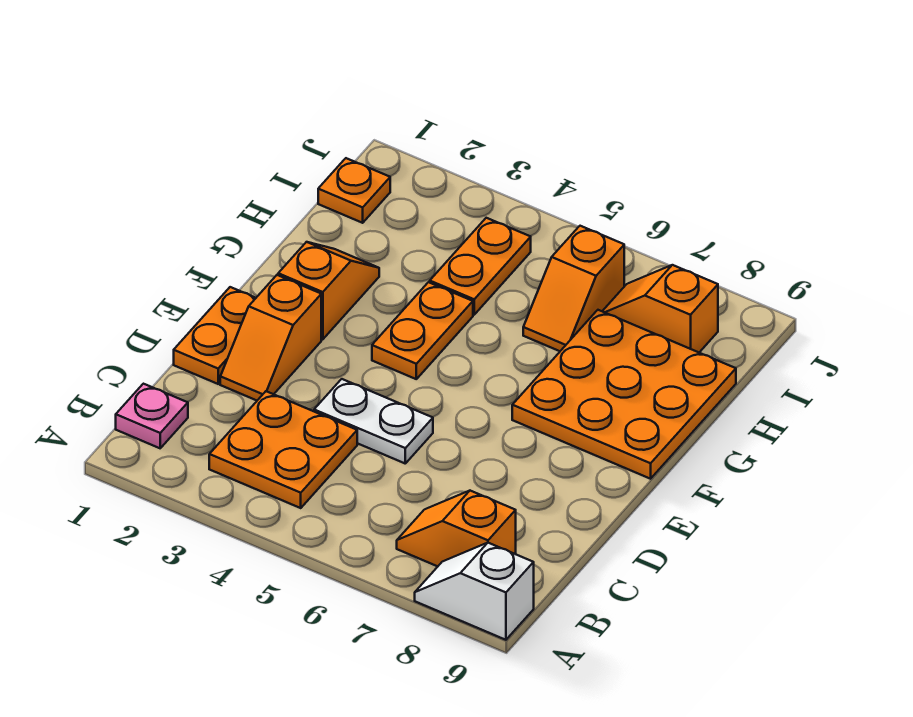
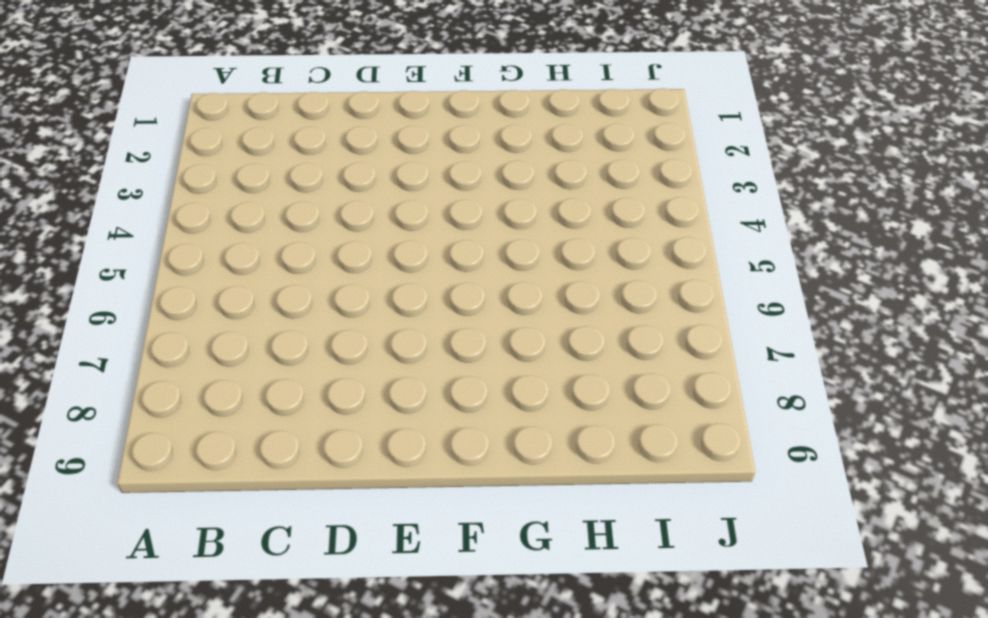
none -> white slope A8:A9 level 1 top 9
none -> pink plate B1 level 1
none -> orange plate B3:C4 level 1

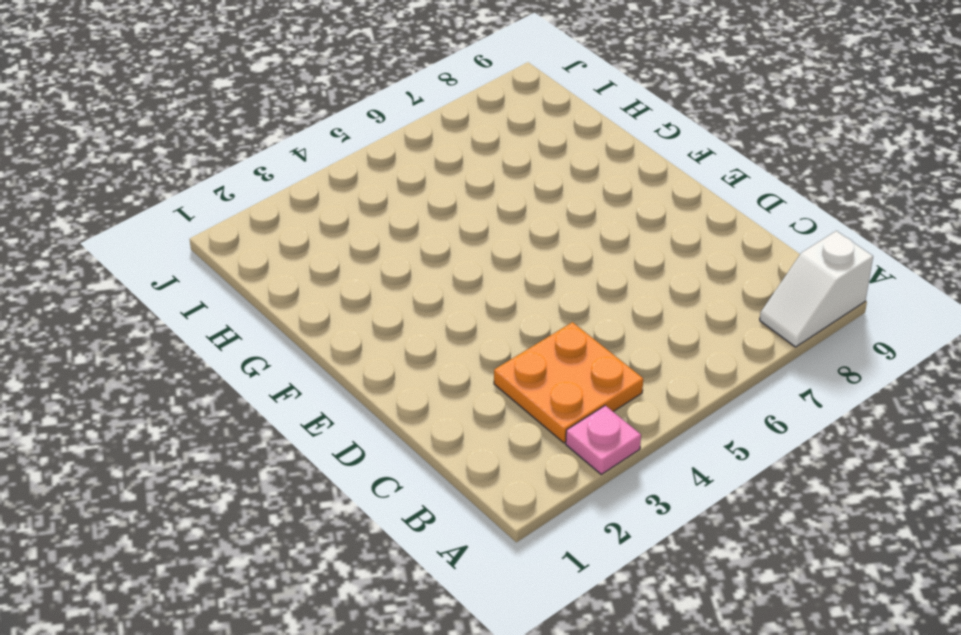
pink plate A3 level 1 -> pink plate B1 level 1
none -> orange slope B7:B8 level 1 top 8
none -> orange plate D1:E1 level 1
none -> orange slope D2:E2 level 1 top E

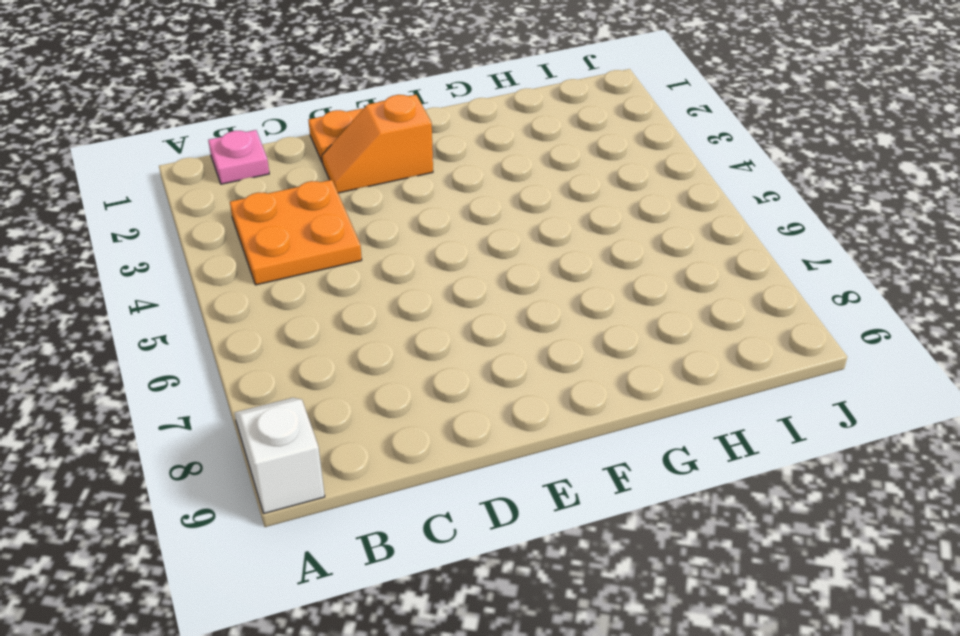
none -> orange slope B7:B8 level 1 top 8
none -> white plate D4:D5 level 1
none -> orange slope F2:G2 level 1 top F

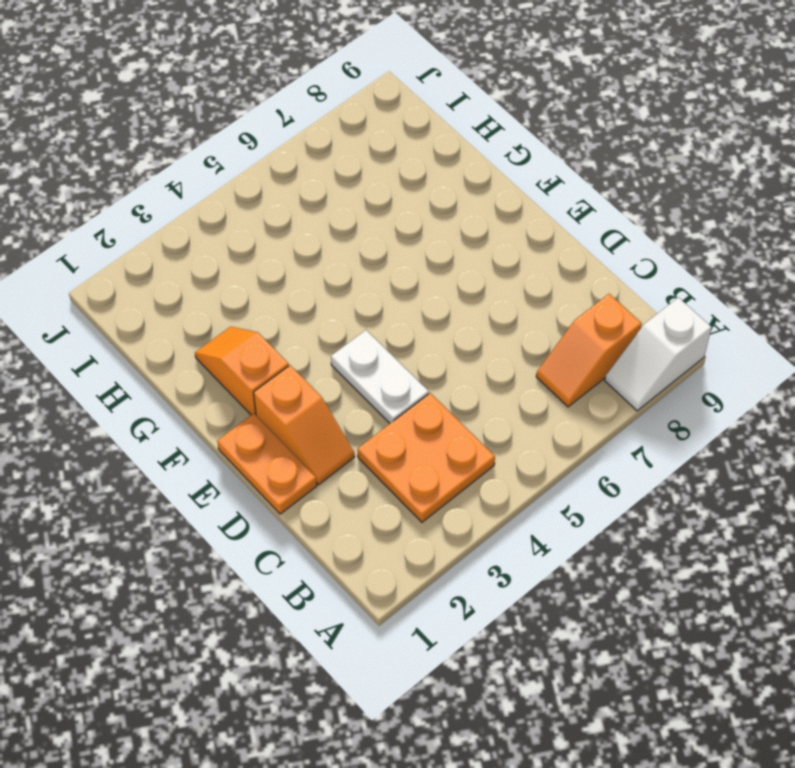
white plate D4:E4 level 1 -> white plate D4:D5 level 1
none -> pink plate B1 level 1
none -> orange plate F4:G4 level 1
none -> orange plate F7:H9 level 1

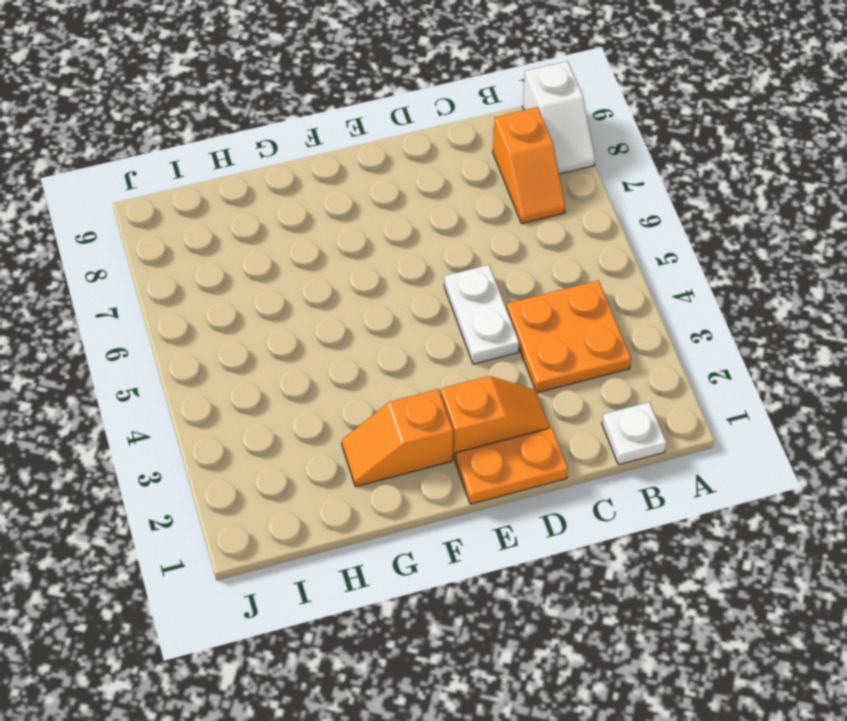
white plate B1 level 1 -> pink plate B1 level 1
none -> orange plate F4:G4 level 1
none -> orange plate F7:H9 level 1
none -> orange plate H4:I4 level 1

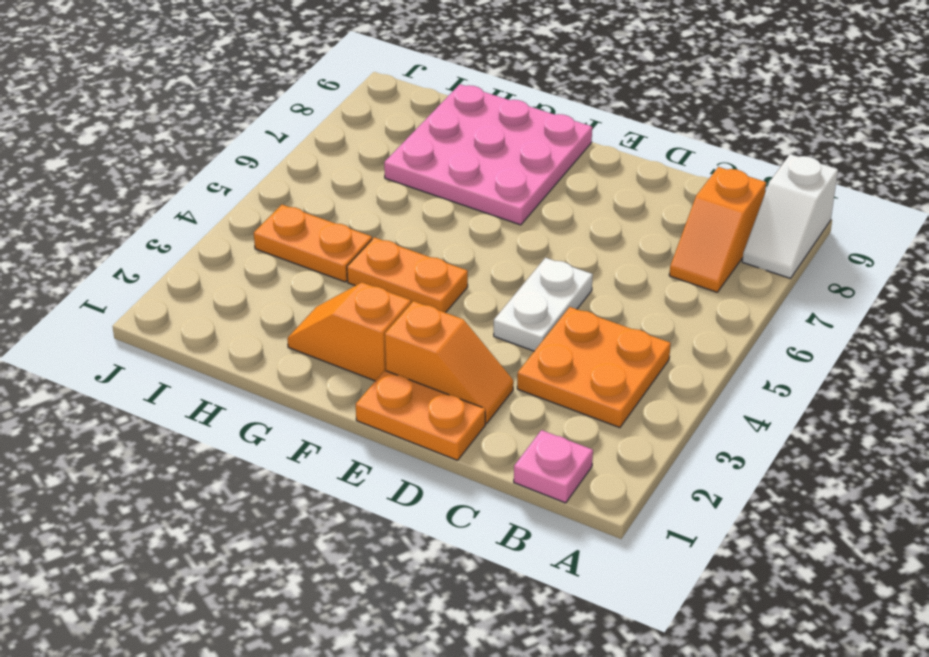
pink plate F7:H9 level 1 -> orange plate F7:H9 level 1
none -> orange slope H6:I6 level 1 top I
none -> orange plate I1 level 1
none -> orange slope I7:I8 level 1 top 8

